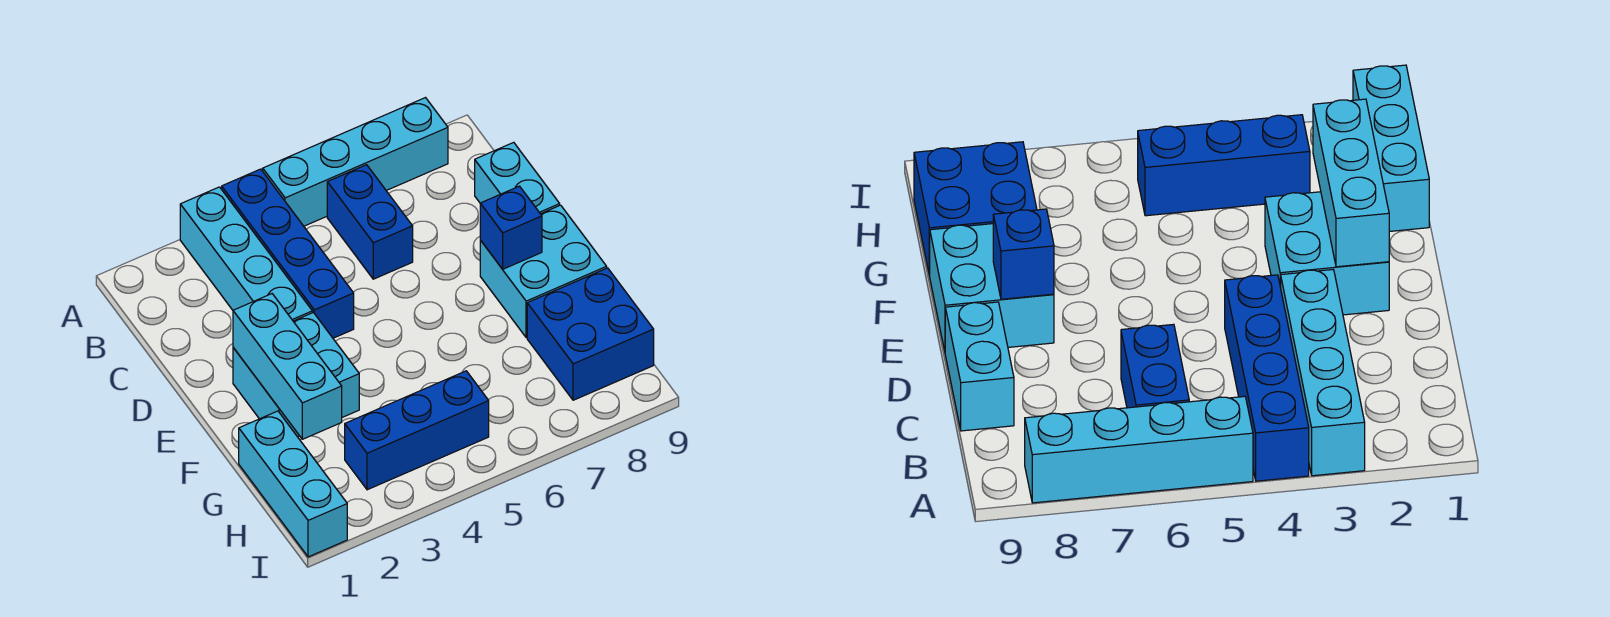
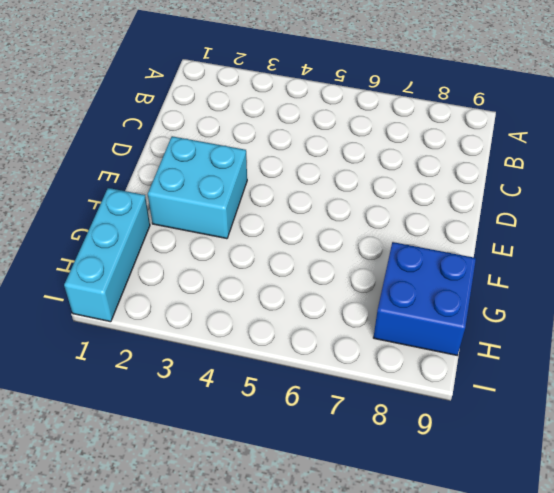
none -> cyan brick A3:D3 level 1
none -> blue brick A4:D4 level 1
none -> cyan brick A5:A8 level 1

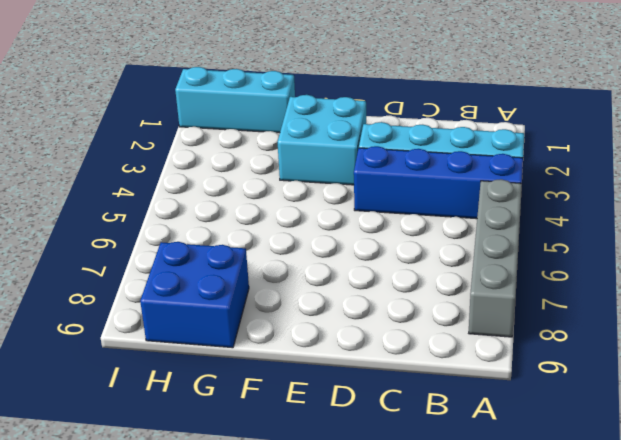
grey brick A5:A8 level 1 -> cyan brick A5:A8 level 1
none -> blue brick B6:C6 level 1
none -> cyan brick C9:D9 level 1
none -> cyan brick E8:F9 level 1

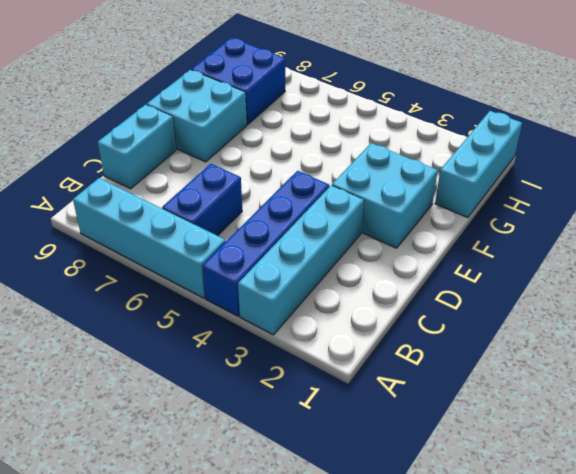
none -> blue brick H3:H5 level 1
none -> cyan brick E2:G2 level 2
none -> blue brick E8 level 2

